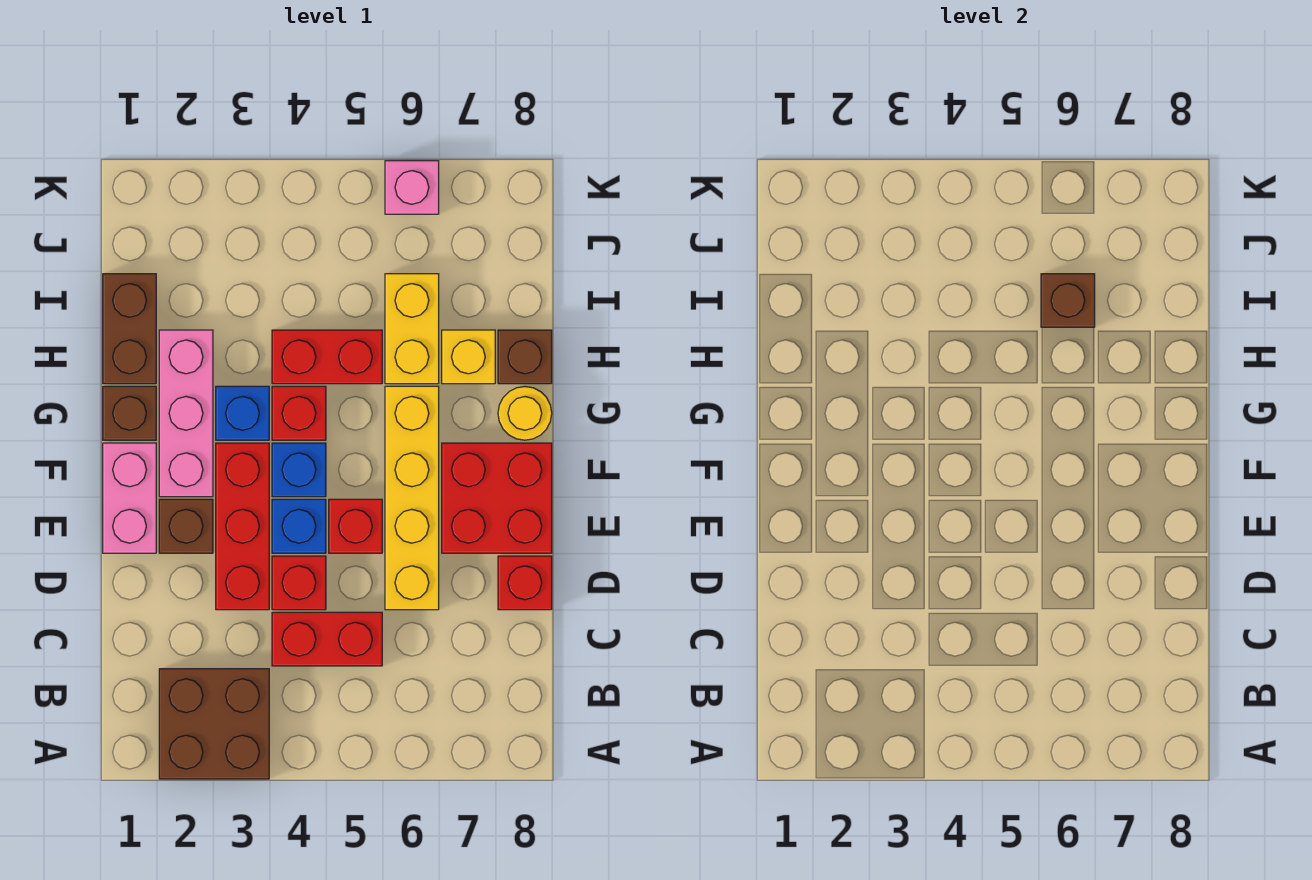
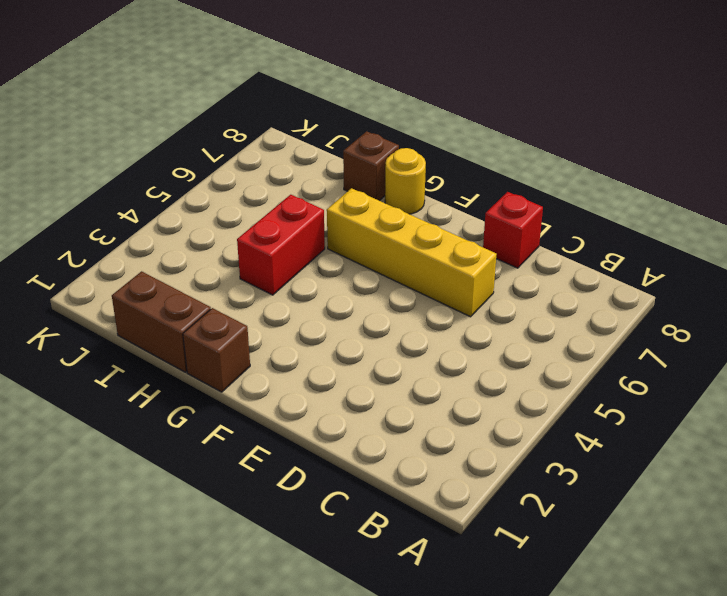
none -> brown brick A2:B3 level 1
none -> red brick C4:C5 level 1
none -> red brick D3:F3 level 1

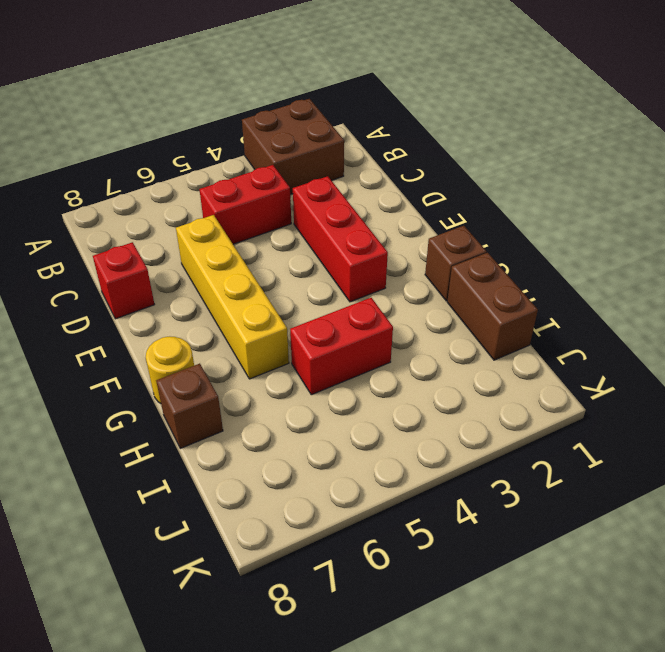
none -> red brick D4 level 1
none -> pink brick E1:F1 level 1
none -> brown brick E2 level 1

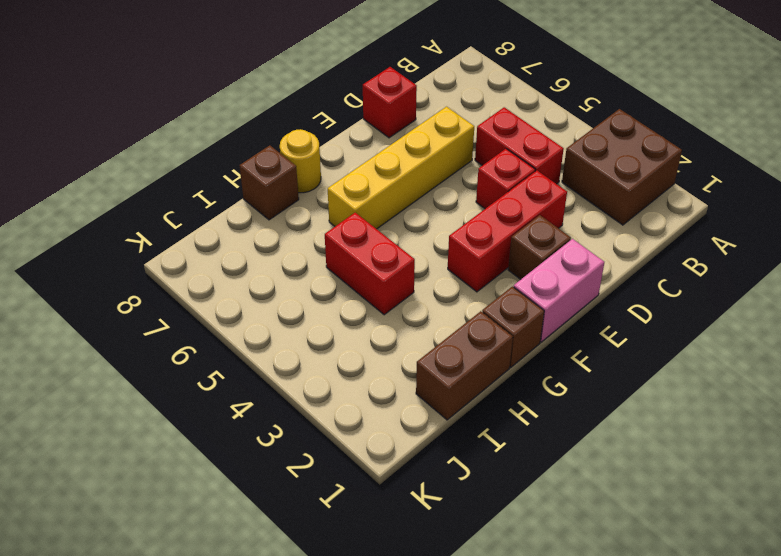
none -> blue brick E4 level 1
none -> red brick E5 level 1
none -> red brick E7:F8 level 1

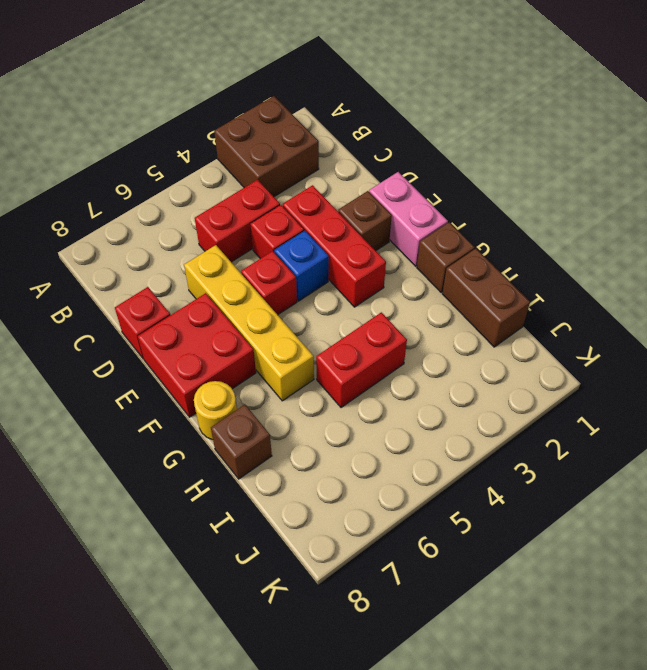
none -> pink brick F2:H2 level 1
none -> blue brick F4 level 1
none -> blue brick G3 level 1

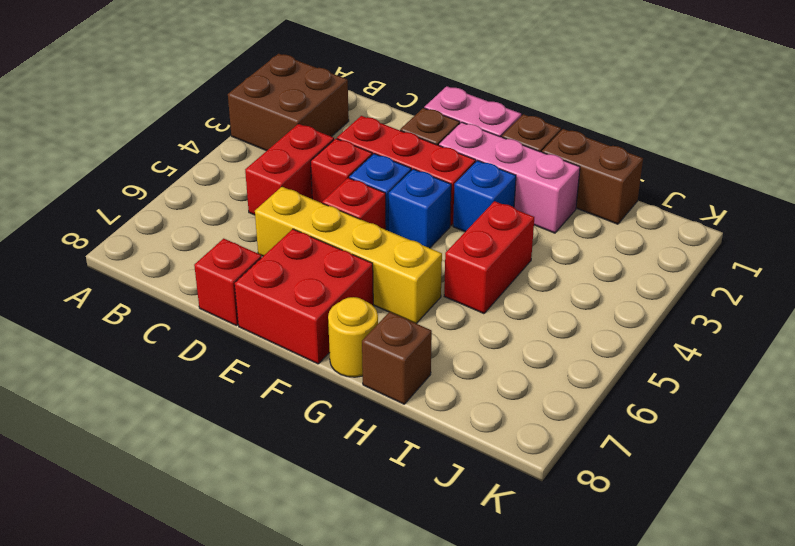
none -> red brick G4 level 1
none -> yellow brick H6:I6 level 1
none -> yellow brick H7 level 1

